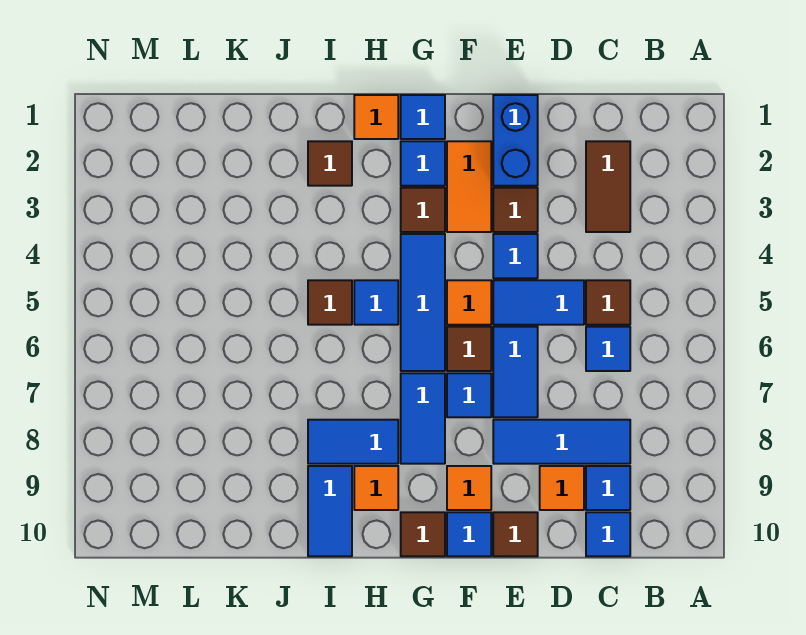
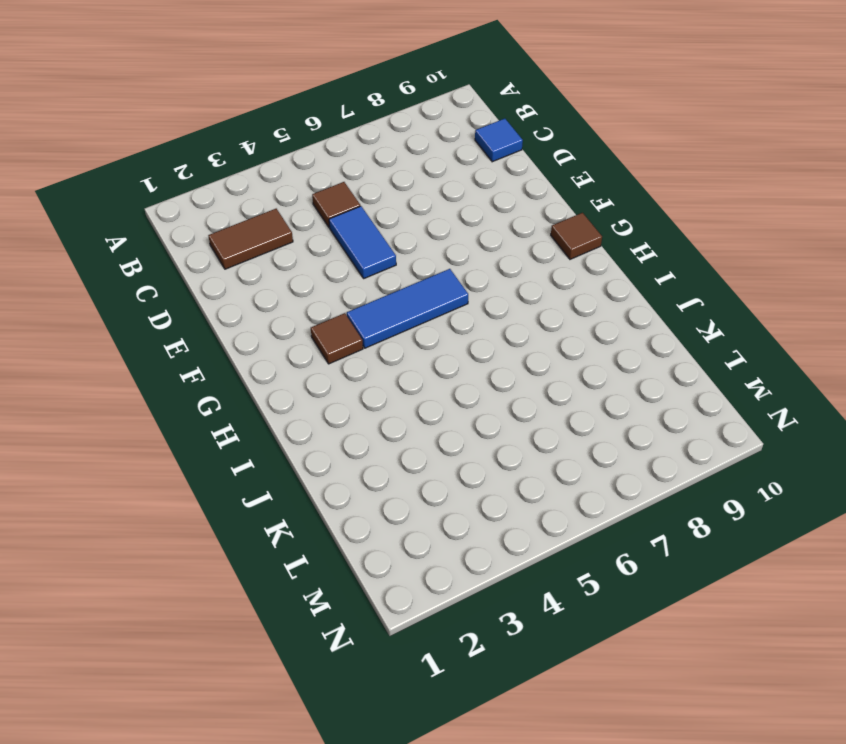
none -> blue tile C6 level 1
none -> blue tile C8:E8 level 1
none -> blue tile C9 level 1
none -> orange tile D9 level 1

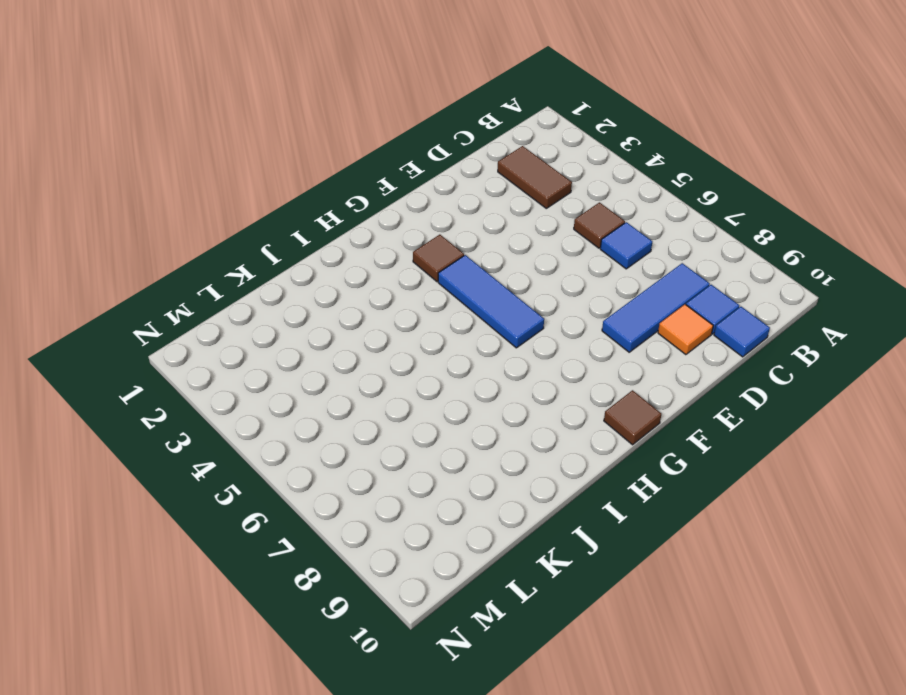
none -> blue tile D5:E5 level 1
none -> blue brick E1:E2 level 1
none -> brown tile E3 level 1
none -> blue tile E4 level 1

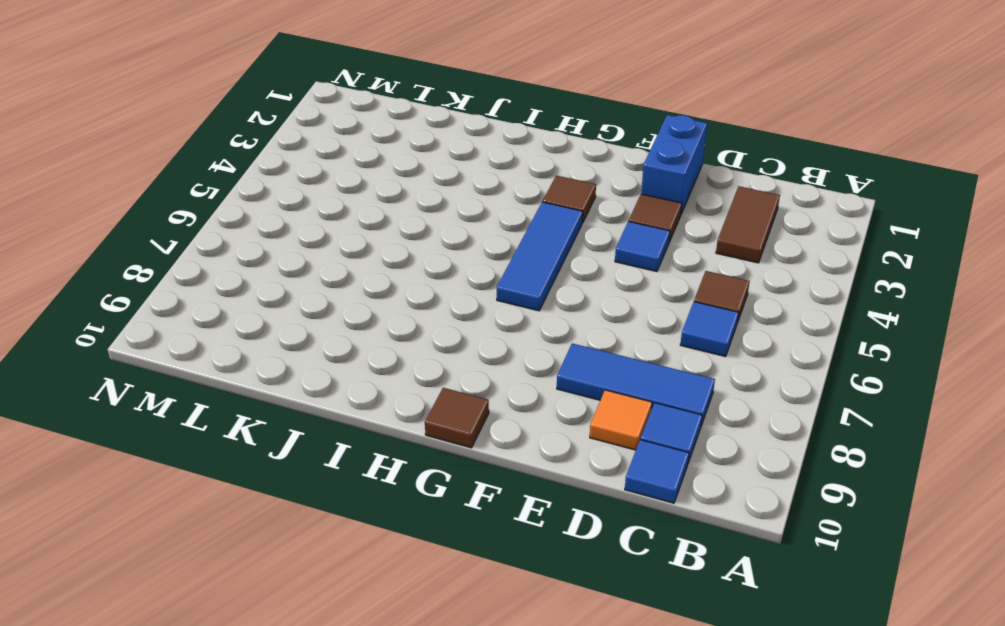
none -> blue tile D5:E5 level 1
none -> blue tile E6:E7 level 1
none -> brown tile E10 level 1
none -> orange tile F2:F3 level 1

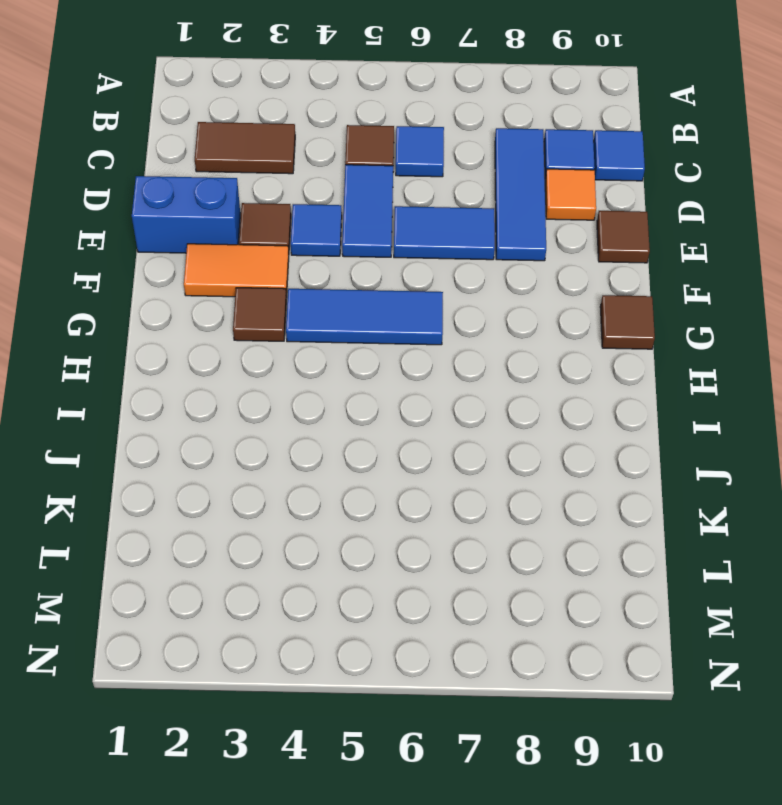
none -> orange tile F5 level 1
none -> brown tile F6 level 1
none -> blue tile F7 level 1
none -> orange tile F9 level 1

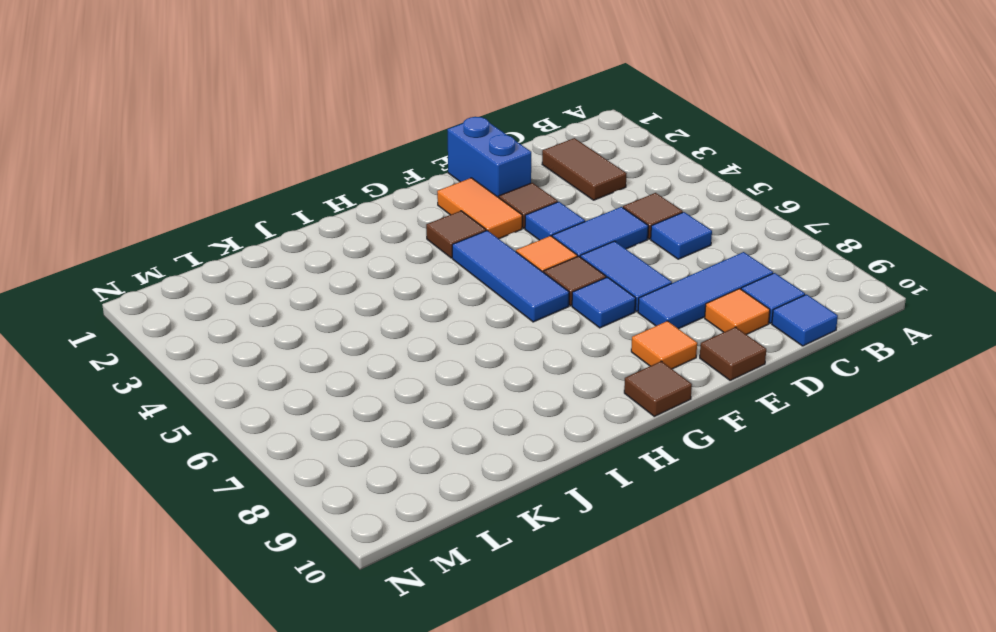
none -> blue tile F10 level 1
none -> blue tile G1 level 1
none -> blue tile G2 level 1
none -> blue tile G7:G8 level 1

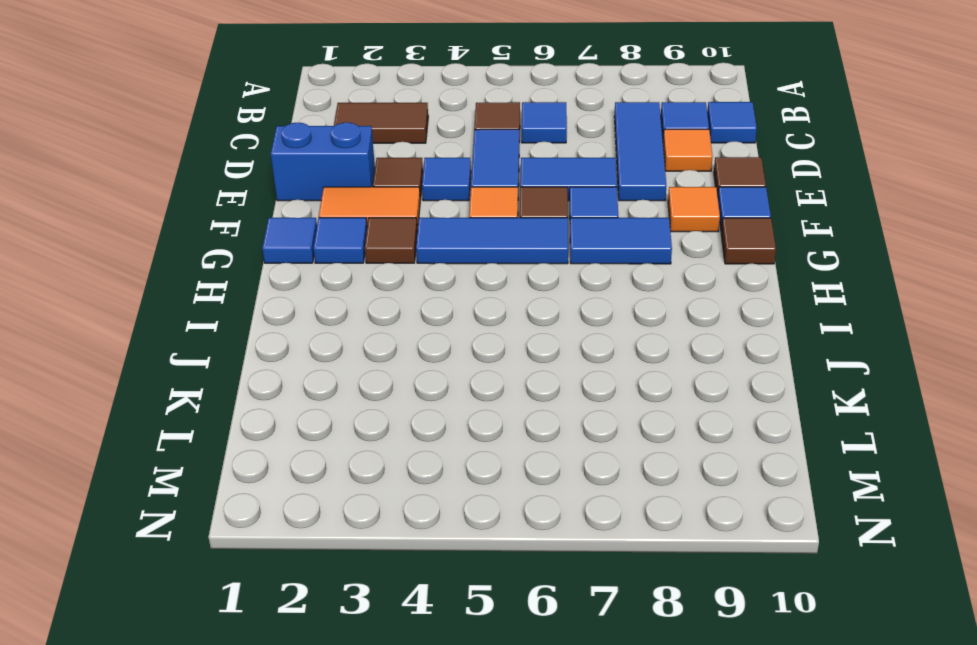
none -> orange tile H1 level 1
none -> blue tile H5 level 1
none -> blue tile H8:I8 level 1
none -> orange tile H9 level 1

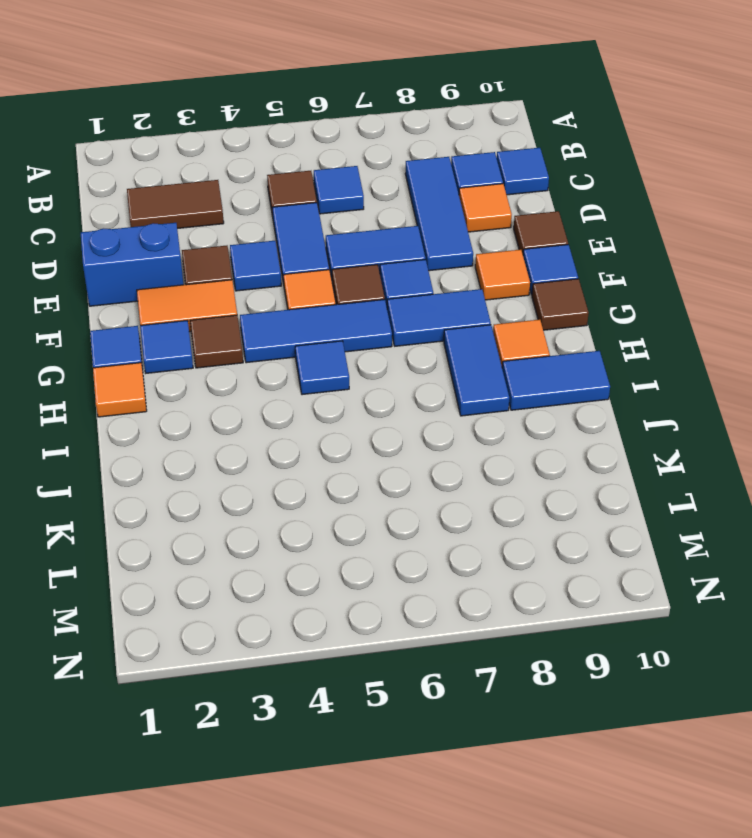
none -> brown tile I2 level 1
none -> brown tile I5 level 1

